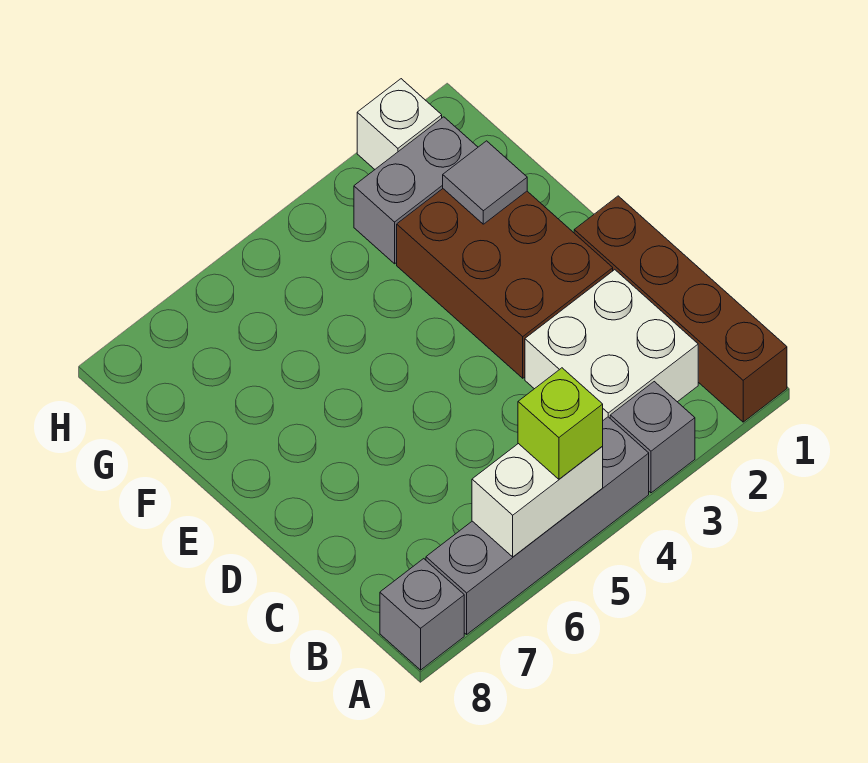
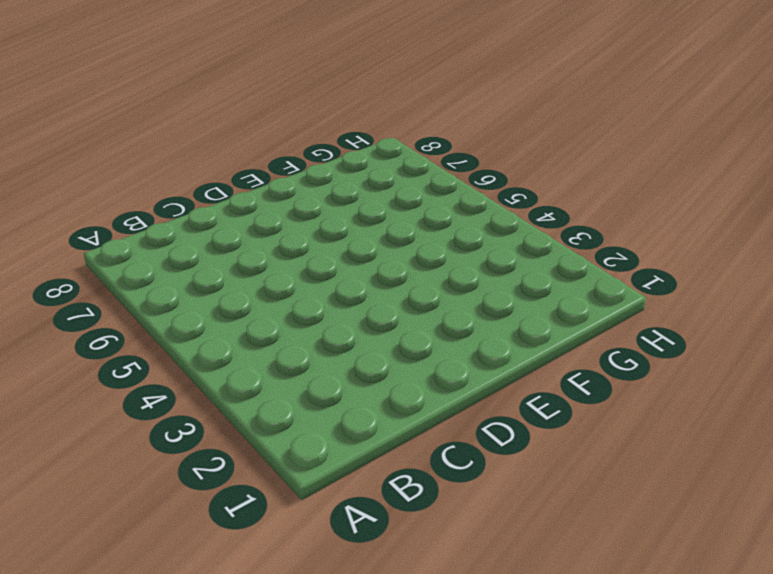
none -> brown brick A1:D1 level 1
none -> grey brick A3 level 1

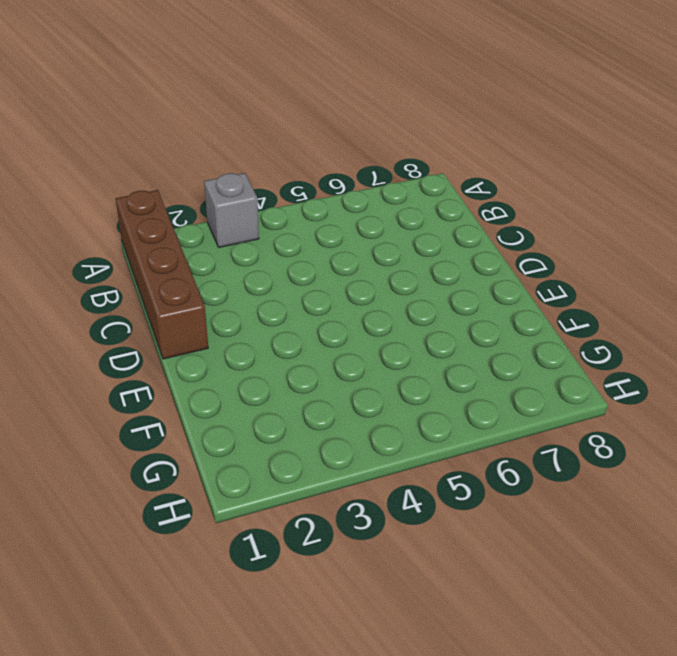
none -> grey brick A4:A7 level 1
none -> grey brick A8 level 1

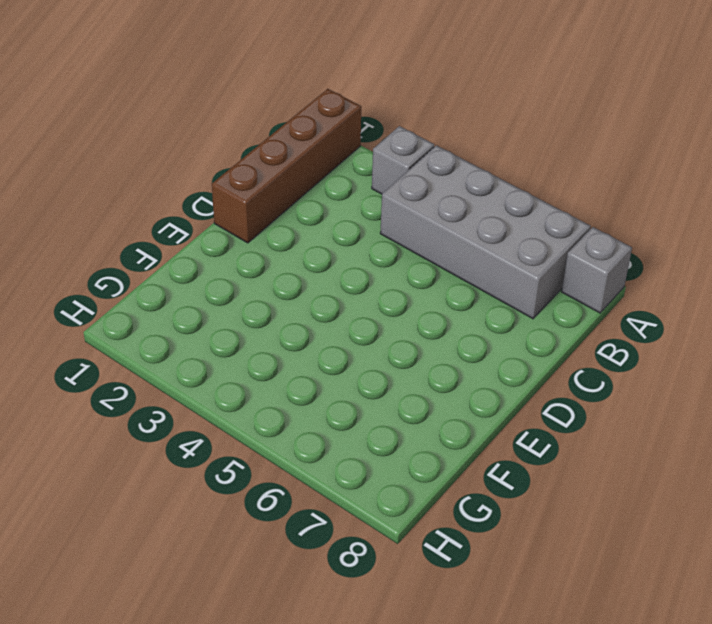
grey brick A4:B7 level 1 -> grey brick A4:A7 level 1
none -> white brick B2:C3 level 1
none -> brown brick D2:F3 level 1

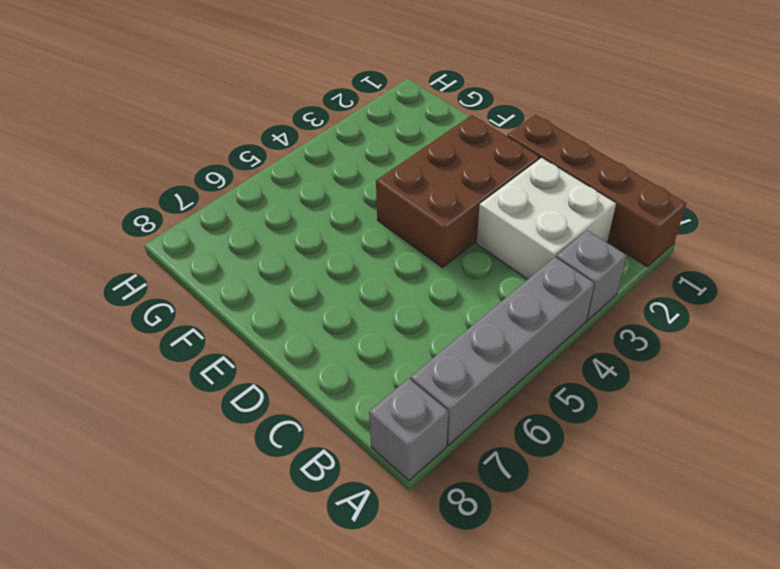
brown brick D2:E4 level 1 -> brown brick D2:F3 level 1
none -> grey brick G2:G3 level 1
none -> white brick H2 level 1

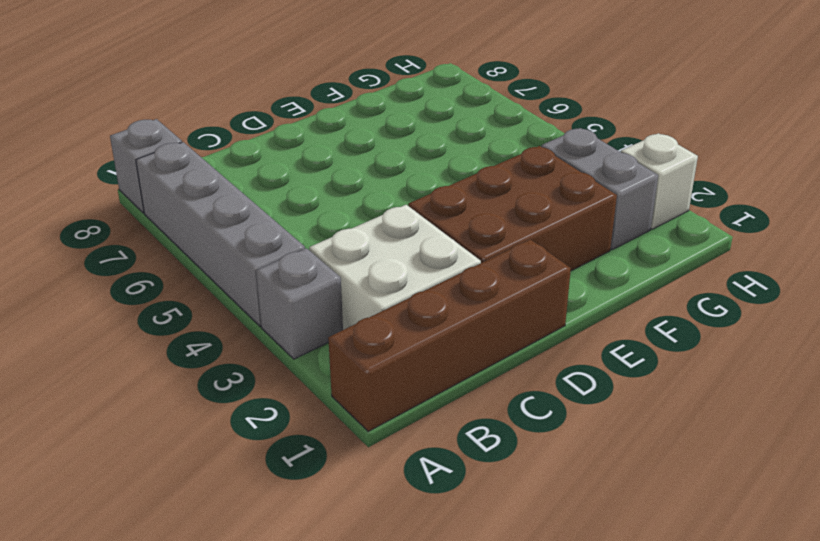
none -> white brick A5:A6 level 2
none -> grey tile F2 level 2

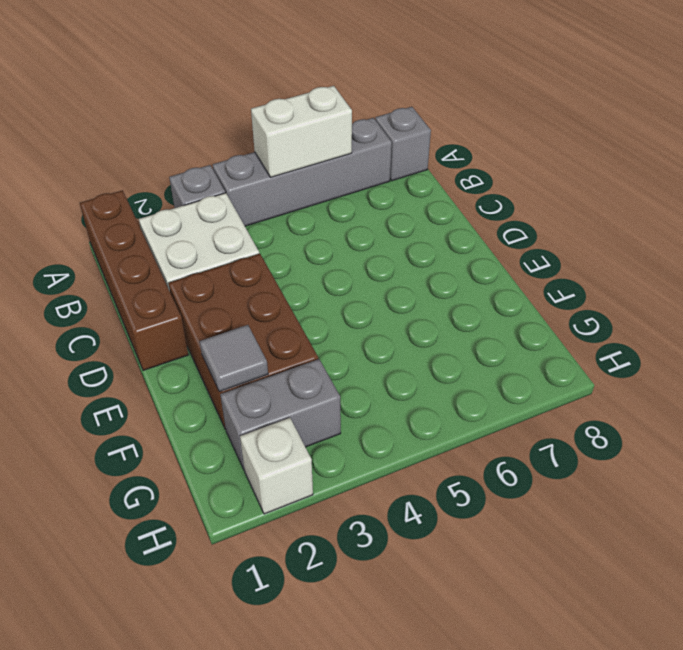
none -> lime brick A5 level 3

